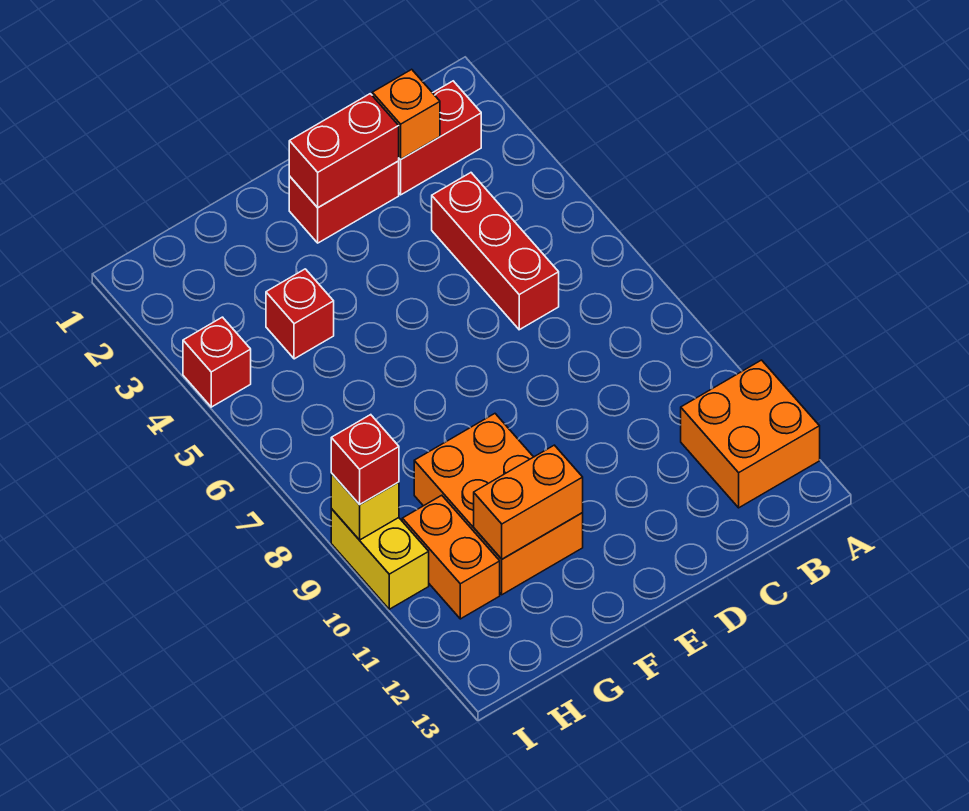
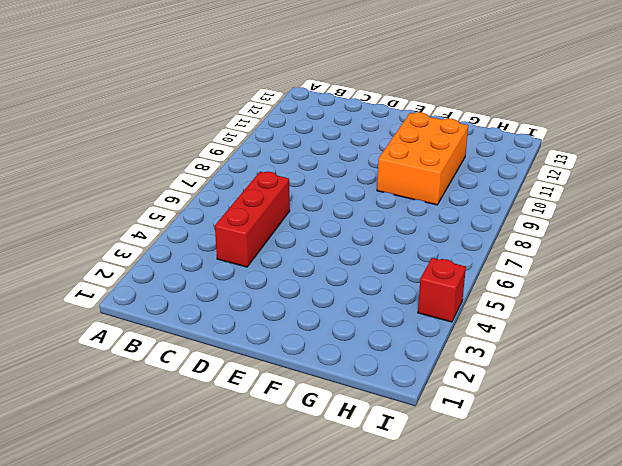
none -> orange brick A11:B12 level 1
none -> red brick B2:C2 level 1
none -> red brick D2:E2 level 1

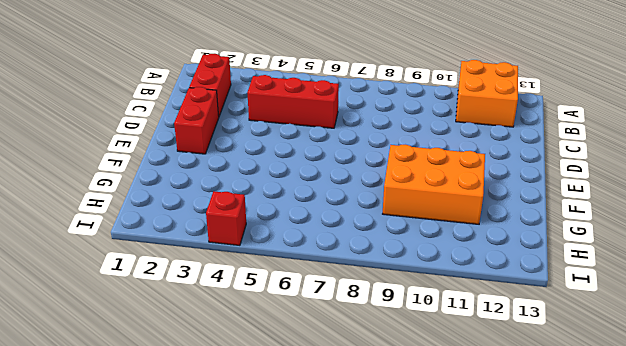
none -> red brick G4 level 1
none -> orange brick H10:H11 level 1
none -> yellow brick I9:I10 level 1

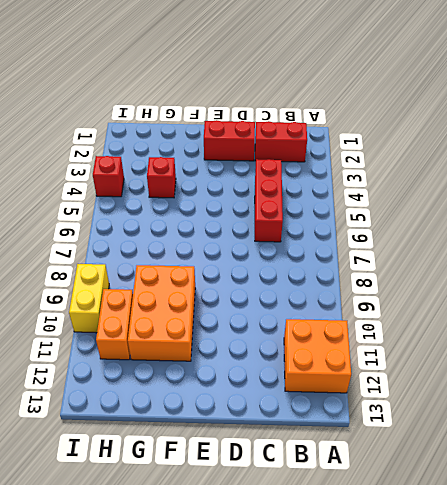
none -> orange brick C2 level 2
none -> red brick D2:E2 level 2
none -> orange brick F11:G11 level 2

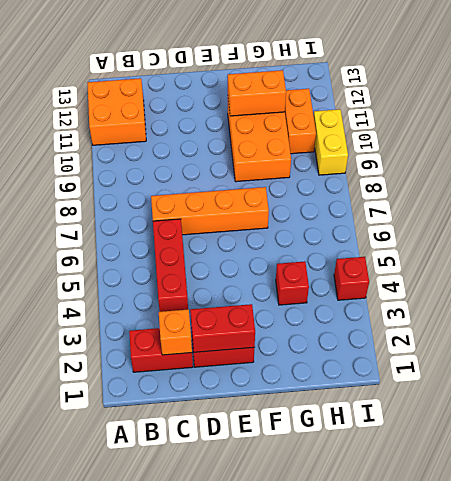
orange brick C7:F7 level 1 -> none
none -> yellow brick I9 level 2
none -> red brick I9 level 3

